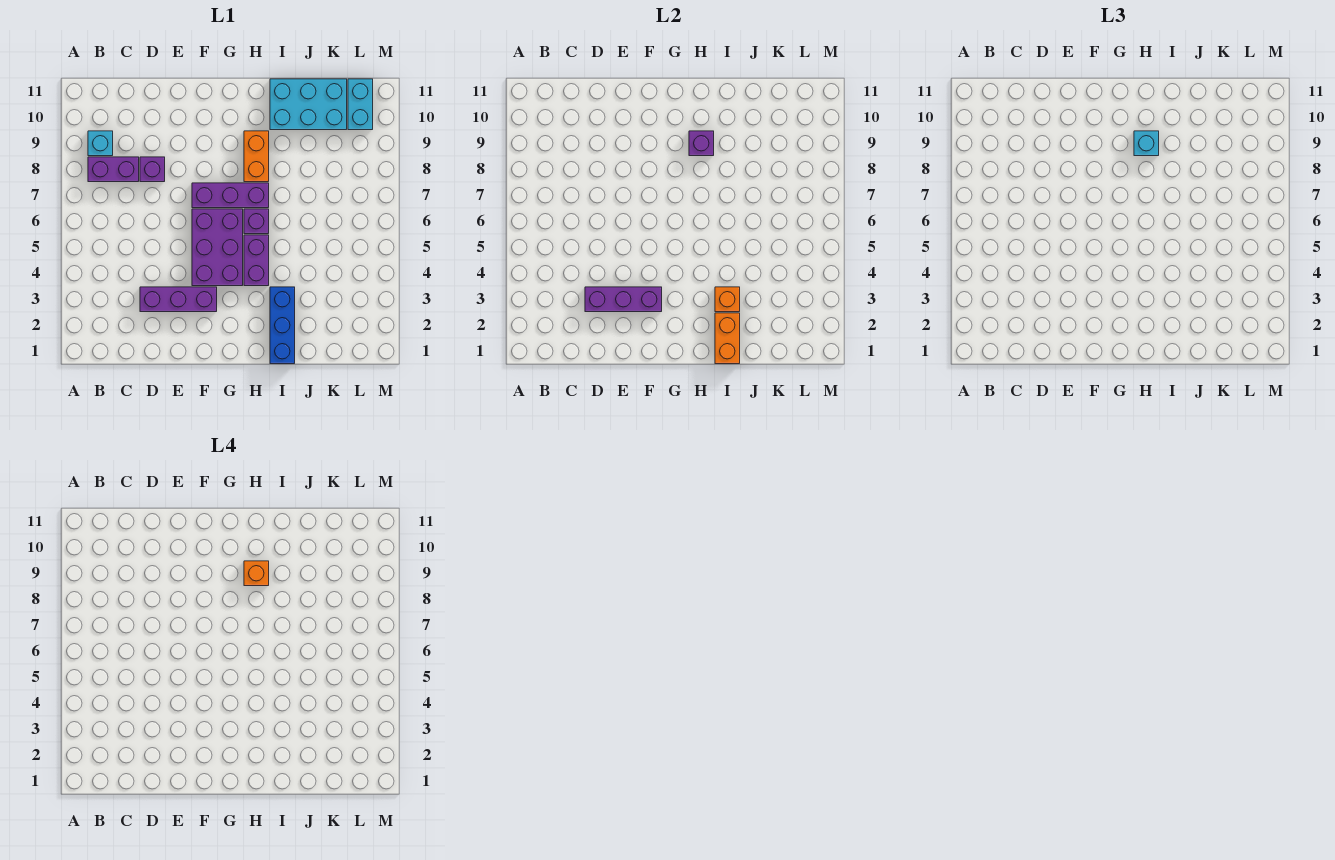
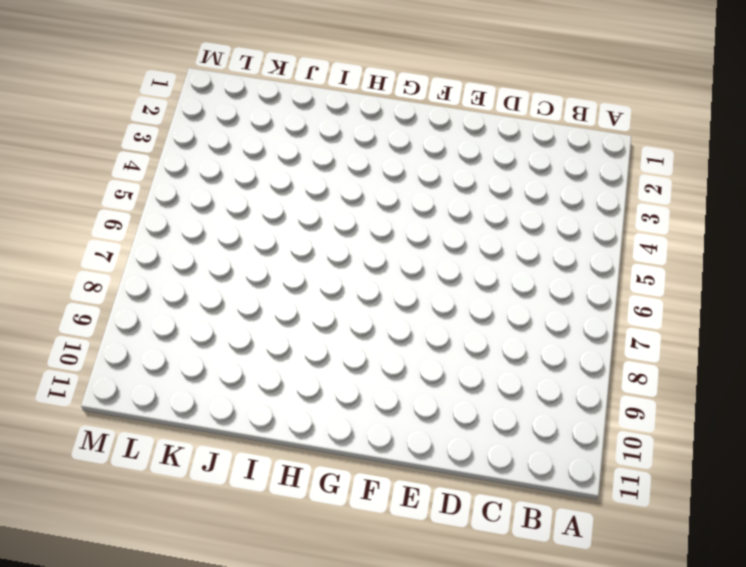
none -> purple brick B8:C8 level 1
none -> cyan brick B9 level 1
none -> purple brick D3:F3 level 1

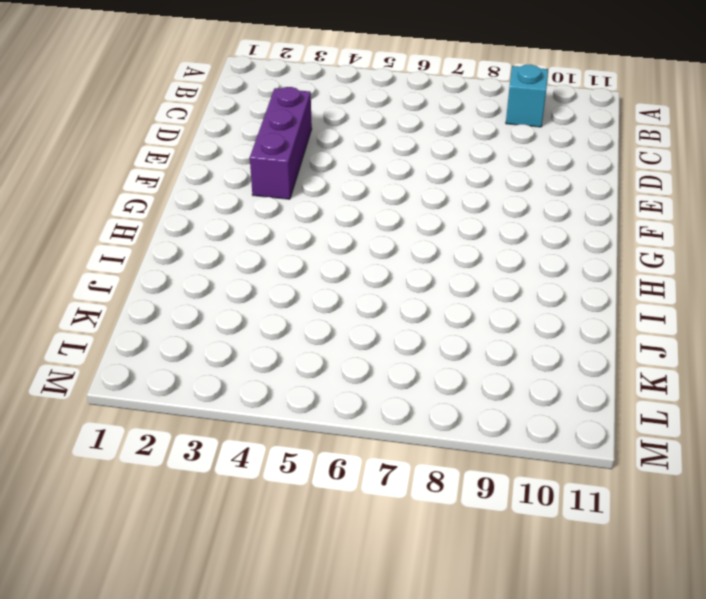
none -> purple brick B8:C8 level 1
none -> purple brick D8 level 1
none -> purple brick F4:G6 level 1

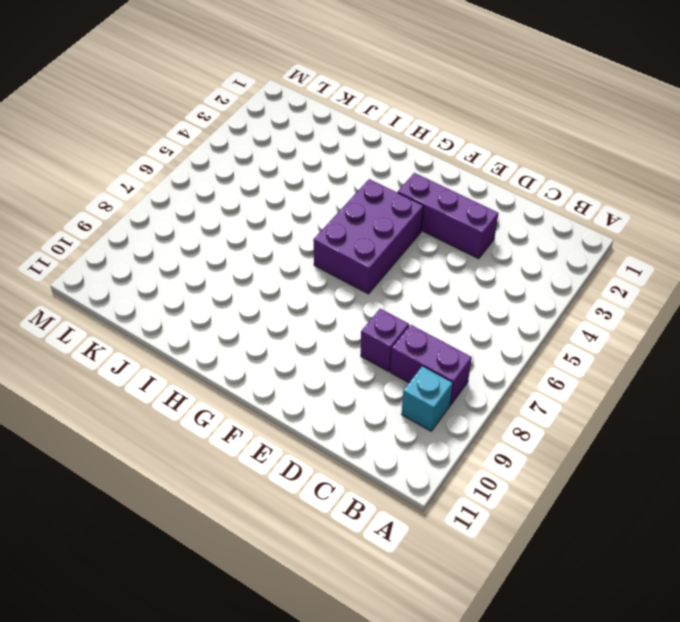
none -> purple brick F7:H7 level 1
none -> purple brick H4:H5 level 1
none -> purple brick H6 level 1

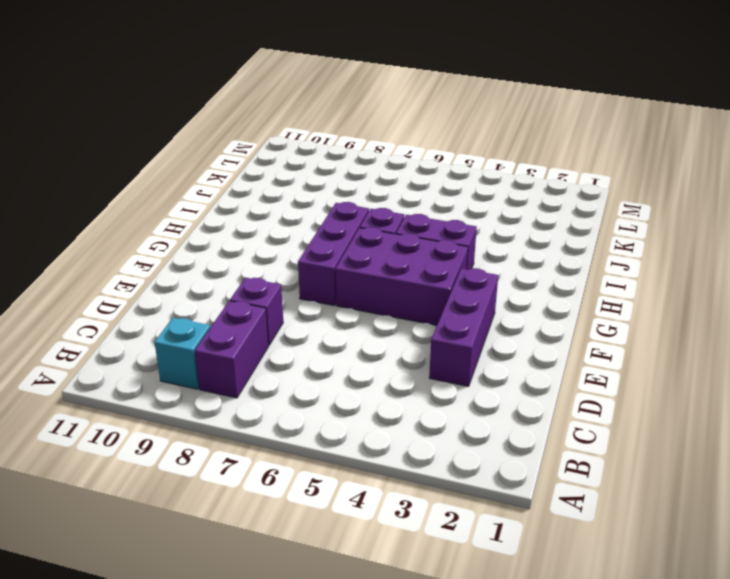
none -> orange brick H8:H9 level 1
none -> blue brick I1:I3 level 1
none -> cyan brick I10:K11 level 1

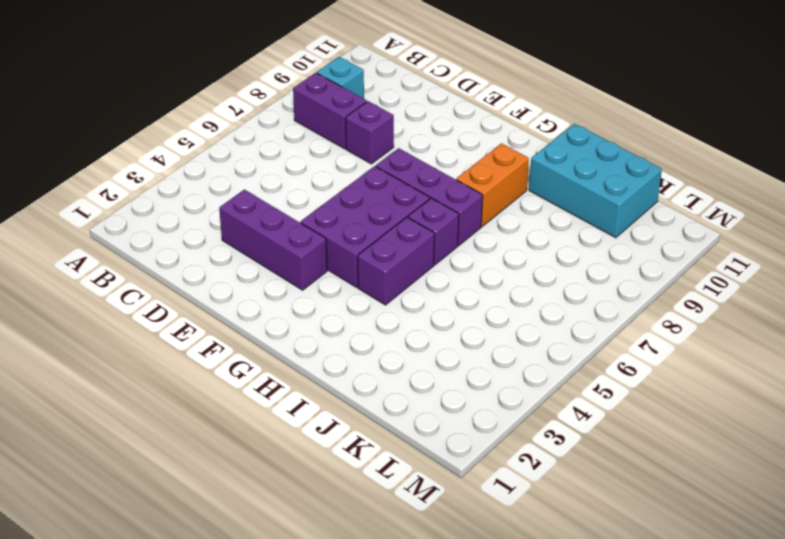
none -> blue brick I1:I3 level 1
none -> cyan brick L10:L11 level 1
none -> purple brick D3:F3 level 2

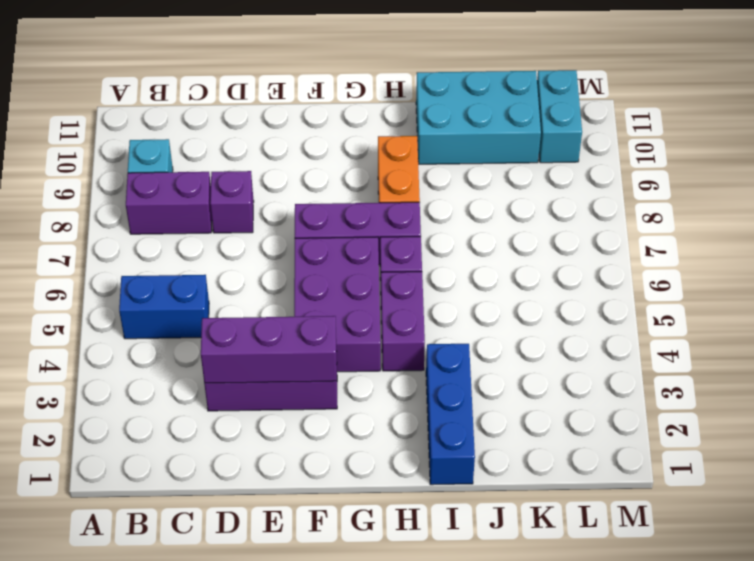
blue brick B5:C5 level 1 -> none
none -> purple brick H9 level 2
none -> orange brick I1:I2 level 2
none -> orange brick I3 level 2

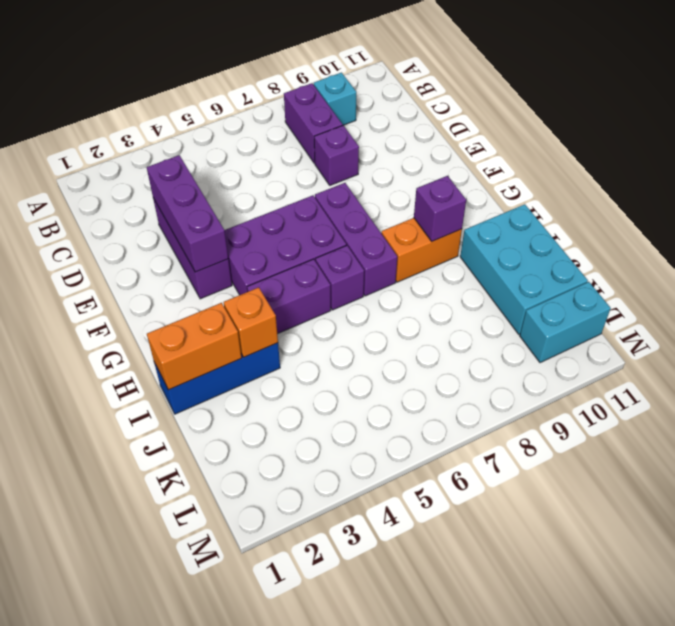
none -> cyan brick H9 level 3
none -> orange brick H9 level 4

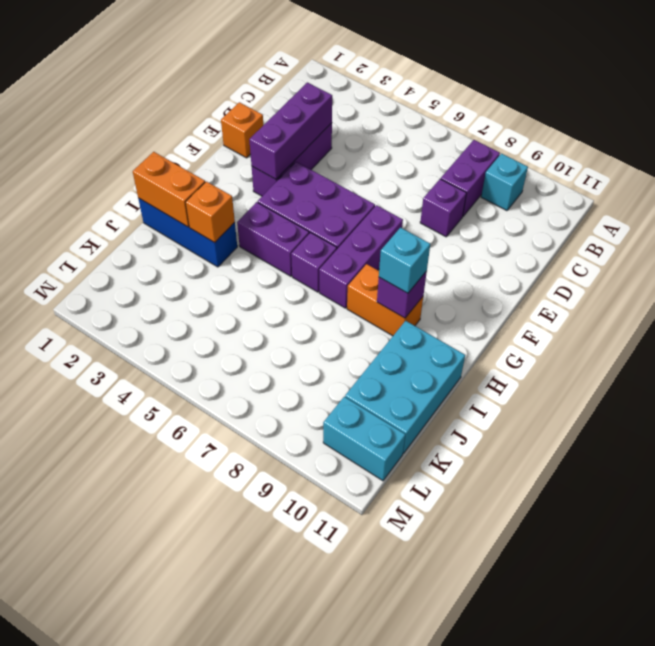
orange brick E1 level 1 -> orange brick H9 level 4

